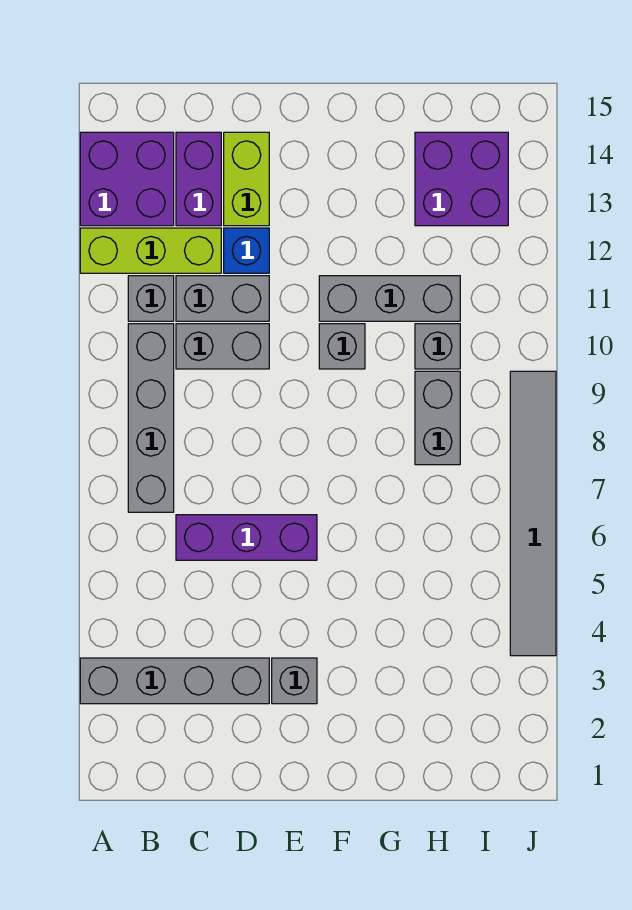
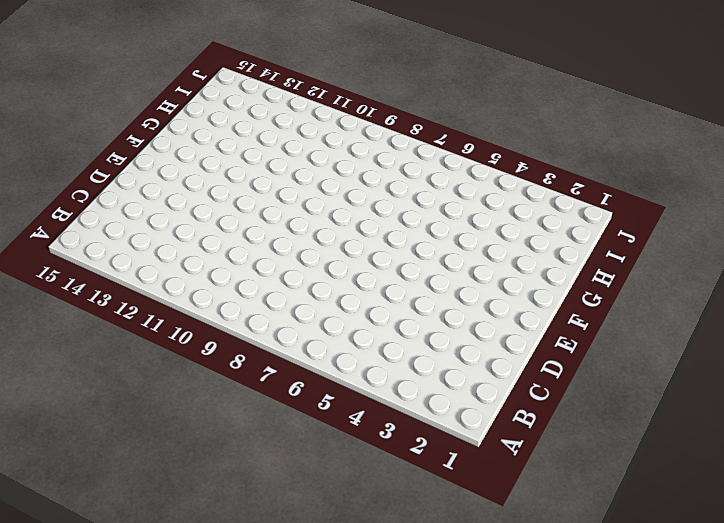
none -> grey brick A3:D3 level 1
none -> lime brick A12:C12 level 1
none -> purple brick A13:B14 level 1

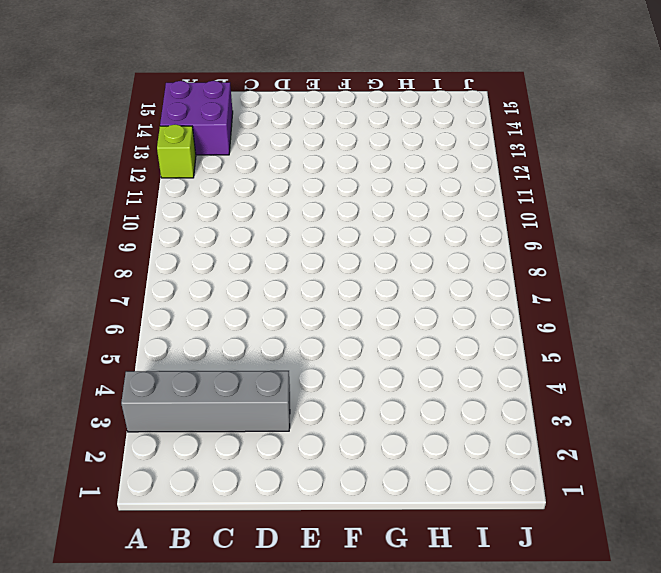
lime brick A12 level 1 -> lime brick A12:C12 level 1
none -> grey brick B7:B10 level 1
none -> grey brick B11 level 1
none -> purple brick C6:E6 level 1

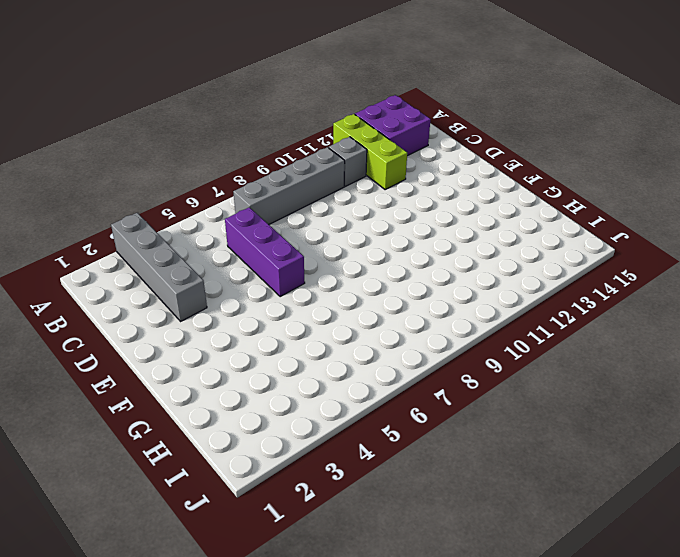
none -> grey brick C10:D10 level 1
none -> grey brick C11:D11 level 1
none -> purple brick C13:C14 level 1

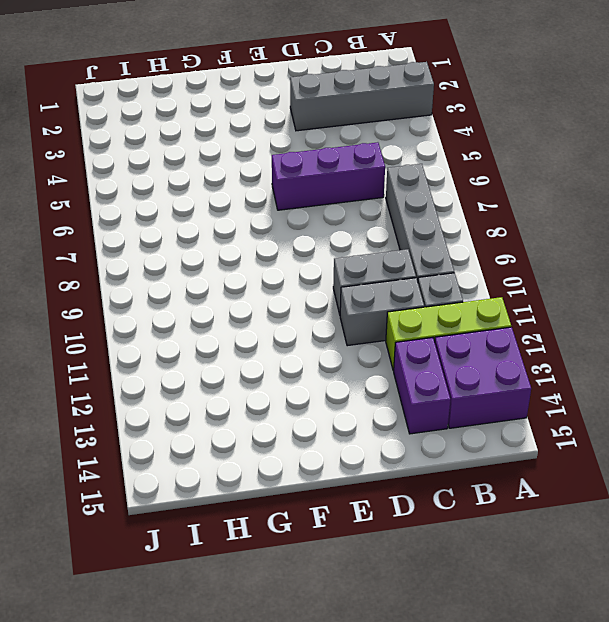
none -> blue brick D12 level 1
none -> lime brick D13:D14 level 1
none -> grey brick E3 level 1

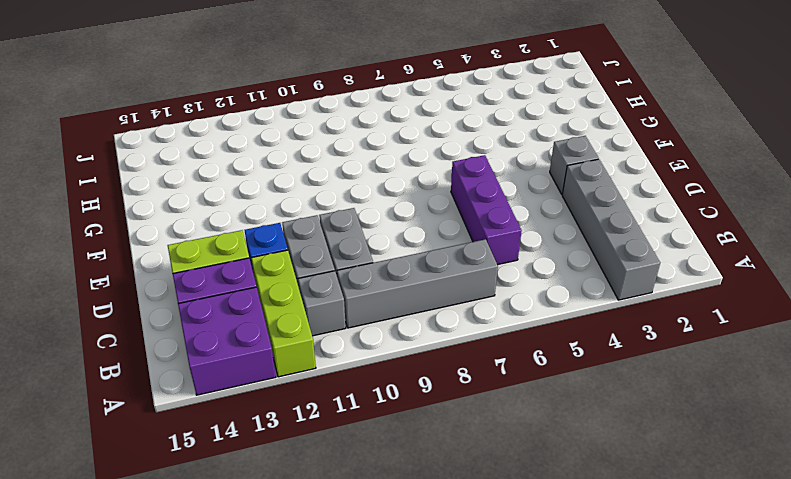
none -> grey brick F10 level 1
none -> grey brick F11:H11 level 1
none -> grey brick H8:H9 level 1

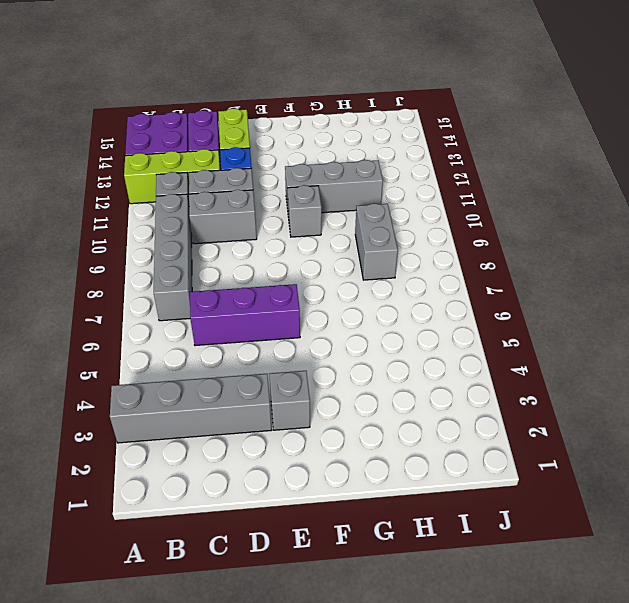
none -> grey brick H10 level 1
none -> purple brick H13:I14 level 1
none -> grey tile J4:J9 level 1

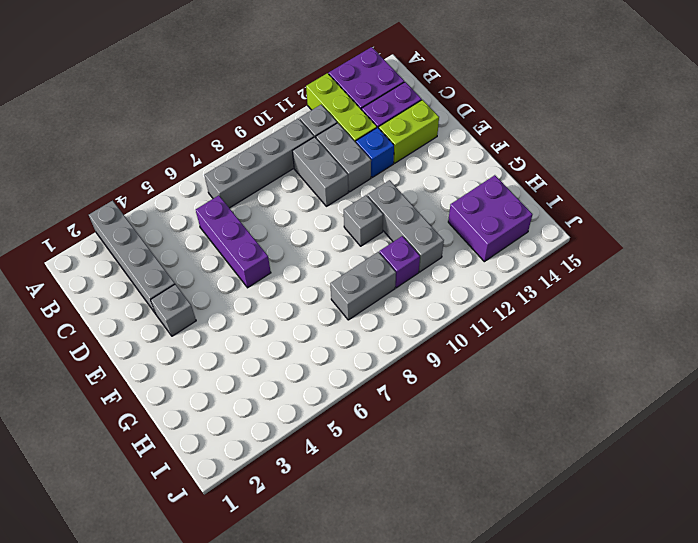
purple brick H10 level 1 -> grey brick H10 level 1
none -> grey tile J4:J9 level 1

